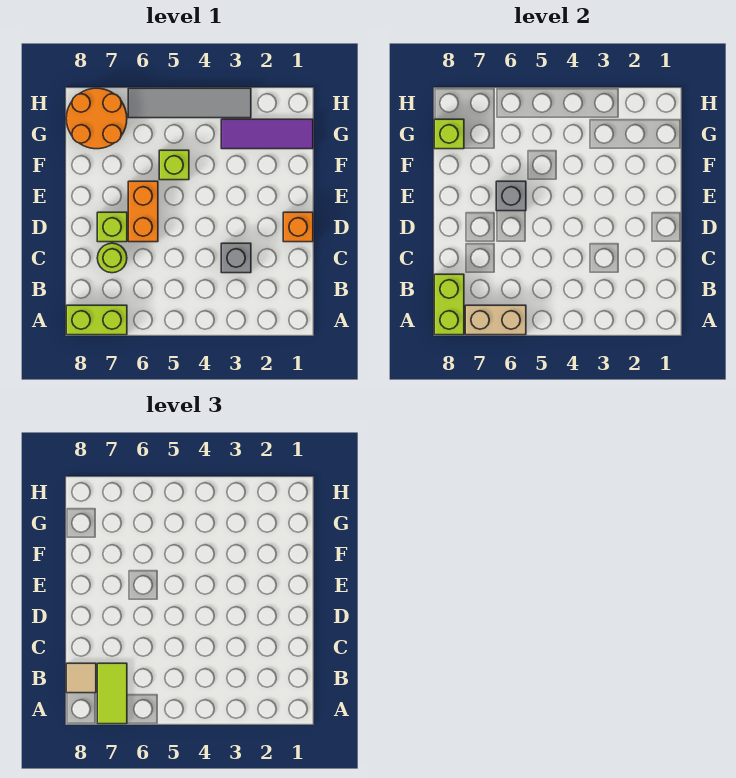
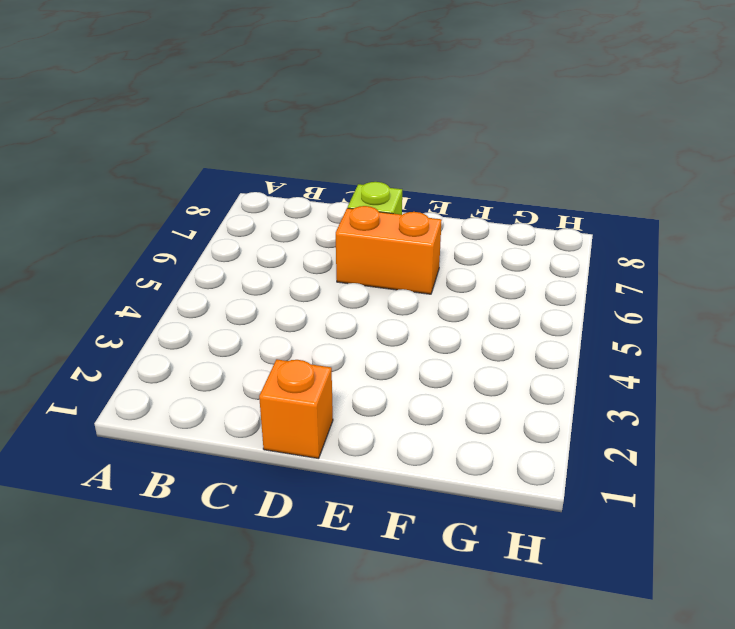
none -> lime brick A7:A8 level 1
none -> grey brick C3 level 1
none -> lime round brick C7 level 1

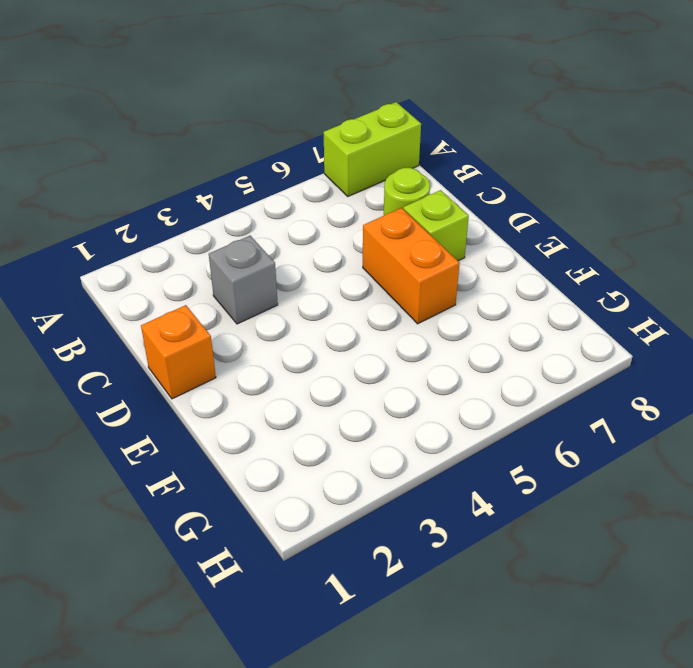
none -> lime brick F5 level 1
none -> purple tile G1:G3 level 1
none -> orange round brick G7:H8 level 1

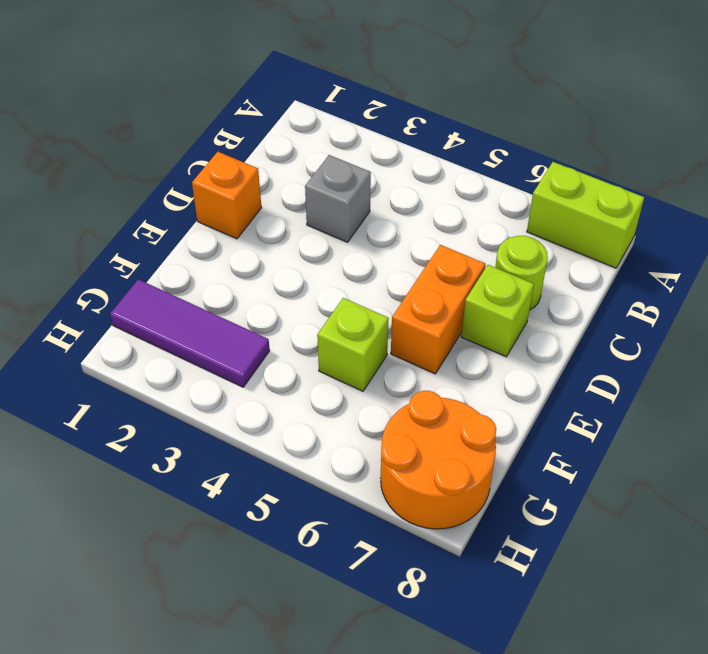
none -> grey tile H3:H6 level 1
none -> tan brick A6:A7 level 2
none -> lime brick A8:B8 level 2

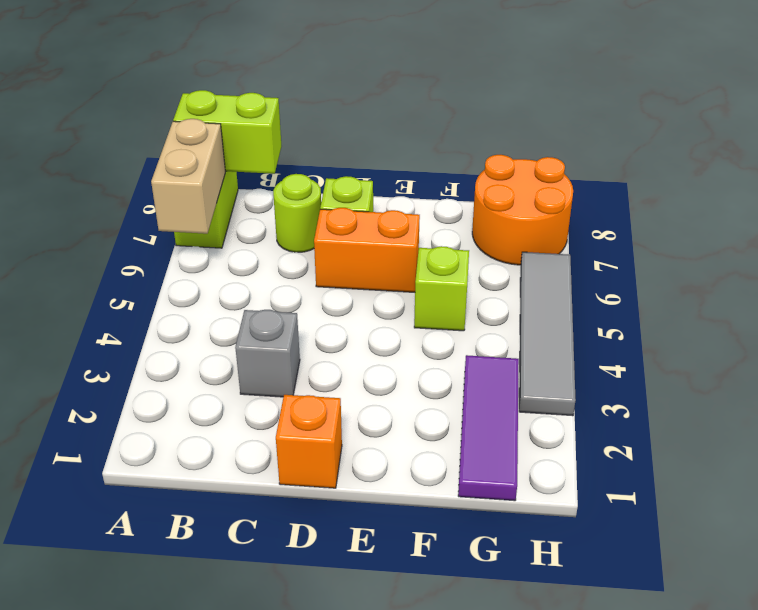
none -> grey brick E6 level 2
none -> lime brick G8 level 2
none -> lime tile A7:B7 level 3

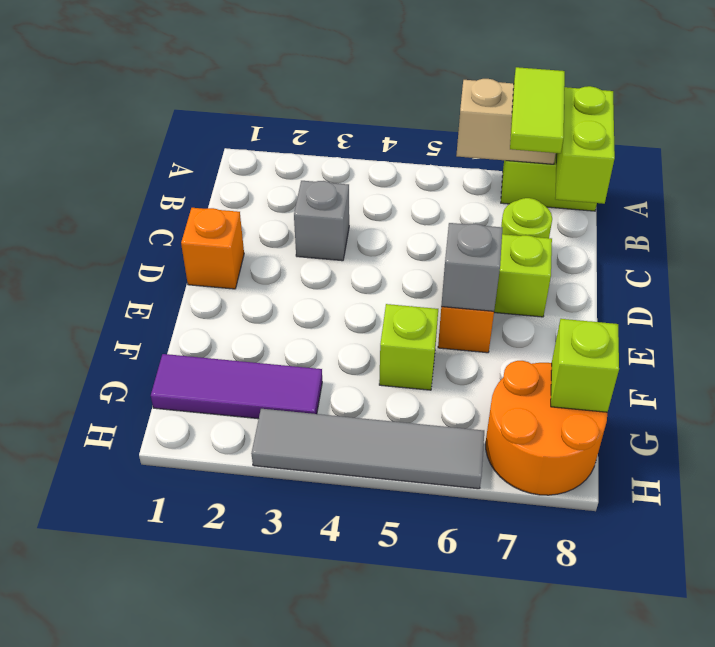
none -> tan tile B8 level 3

